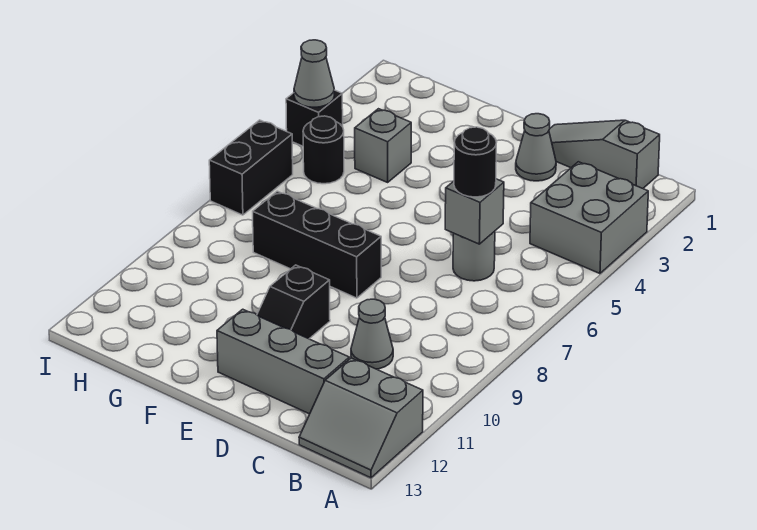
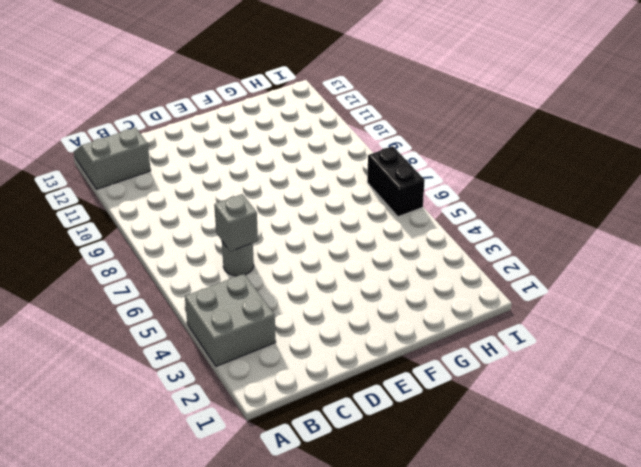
none -> grey slope B1:D1 level 1 top B
none -> grey cone C10 level 1
none -> grey brick C12:E12 level 1

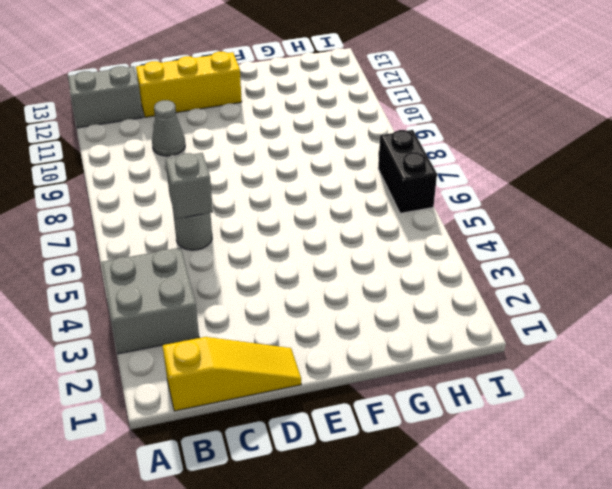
yellow slope B1:D1 level 1 top B -> grey slope B1:D1 level 1 top B
yellow brick C12:E12 level 1 -> grey brick C12:E12 level 1
none -> grey cone D2 level 1
none -> black brick E8:G8 level 1
none -> black slope E10:E11 level 1 top 10

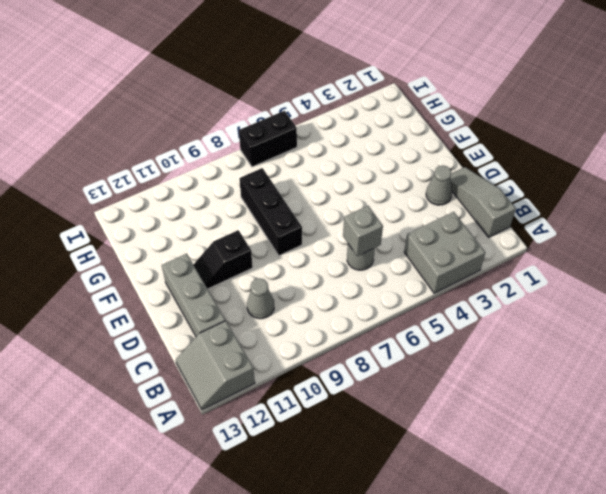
none -> grey brick G4 level 1
none -> black round brick H5 level 1
none -> black brick I4 level 1

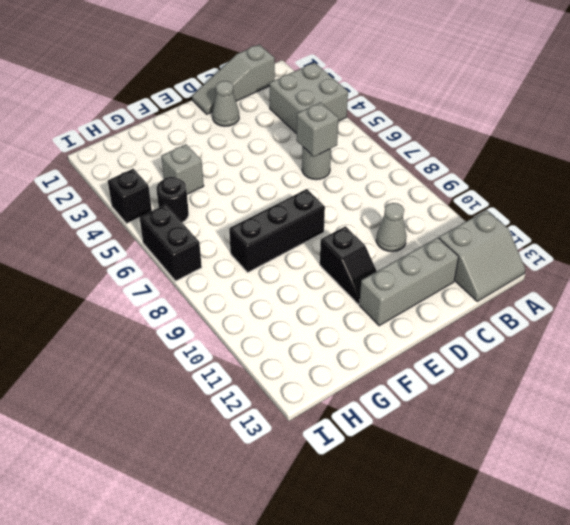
none -> grey cone I4 level 2
none -> black round brick C6 level 3

